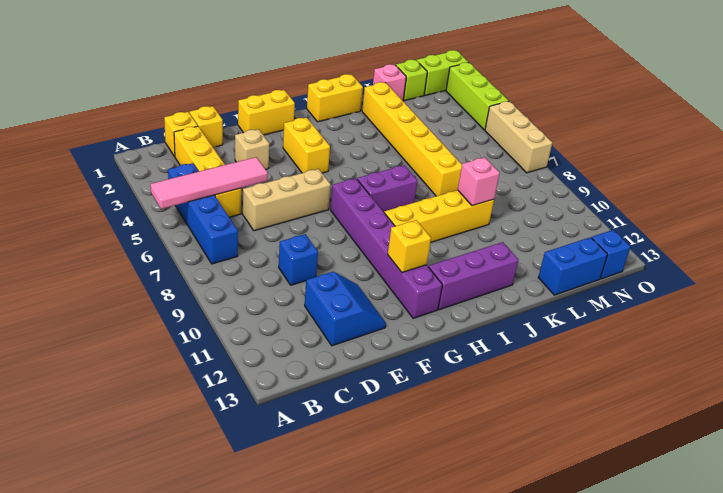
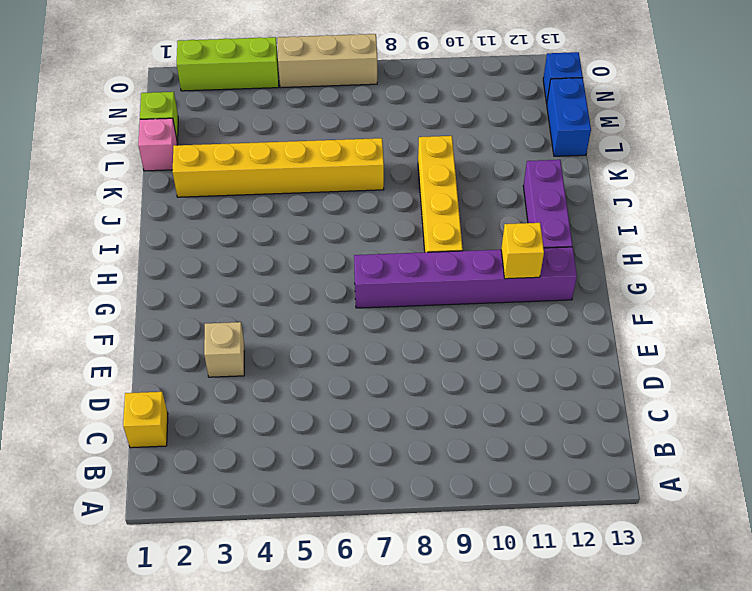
none -> blue brick B4:B7 level 1
none -> yellow brick C2:C5 level 1
none -> yellow brick D1 level 1

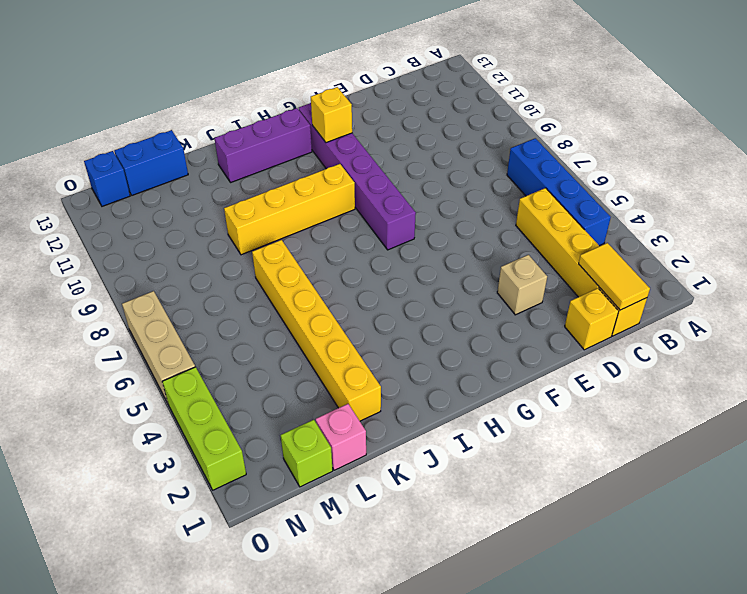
yellow tile C1:C2 level 2 -> none
none -> tan brick D6:F6 level 1
none -> blue brick D9 level 1
none -> blue slope D11:E12 level 1 top D

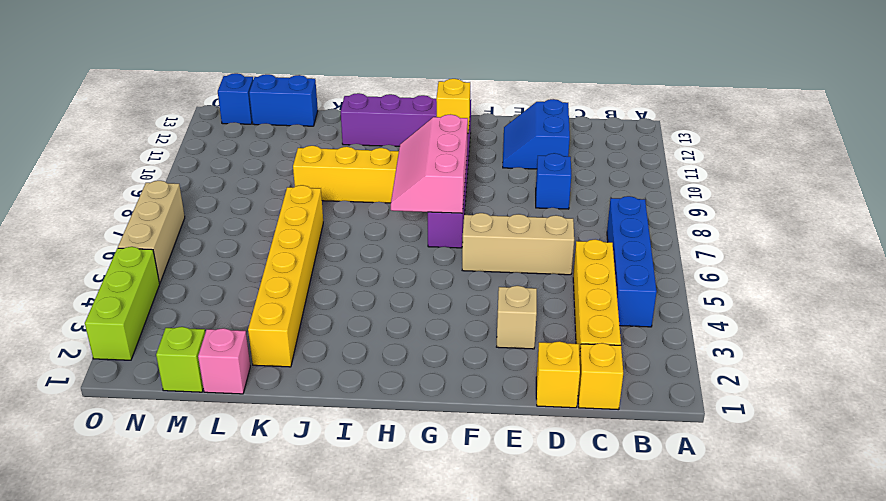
pink slope G7:H9 level 2 top G -> none
none -> yellow brick F1:G1 level 1
none -> yellow brick G3:G4 level 1
none -> purple brick H7:I7 level 1

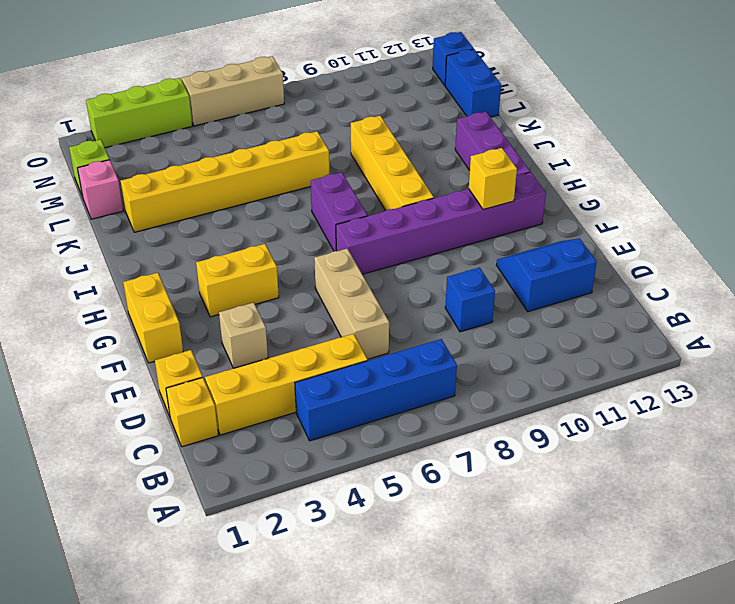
none -> yellow brick I1:J1 level 1
none -> lime brick N1:O1 level 1
none -> pink tile A5:D5 level 2

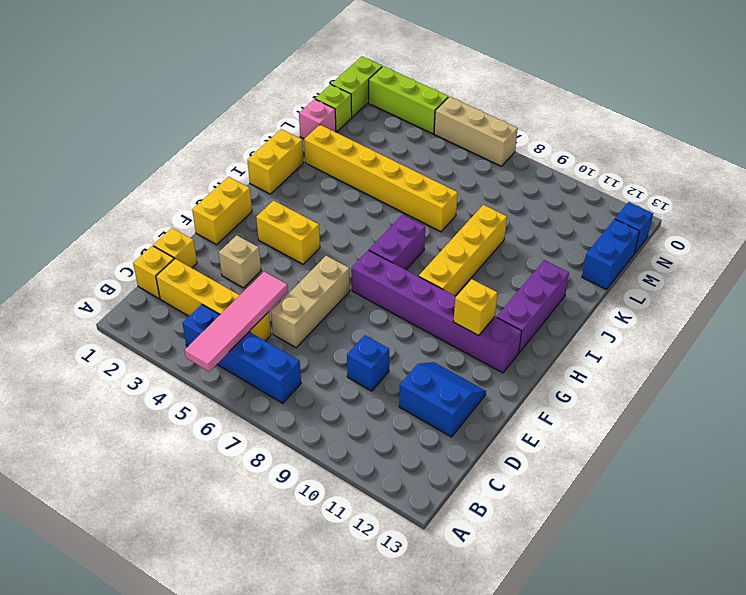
none -> pink brick K9 level 2

